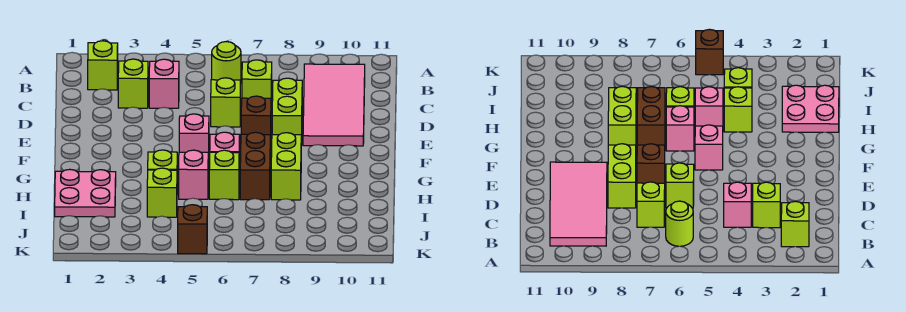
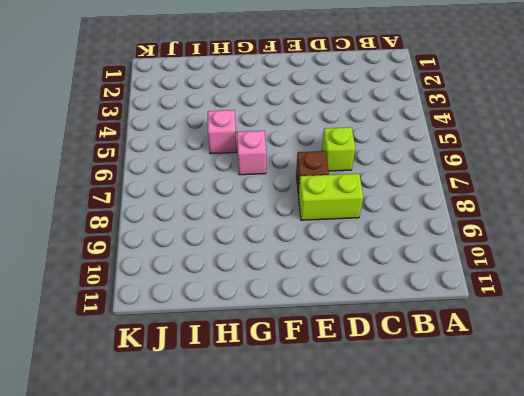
none -> lime brick B2 level 1
none -> lime round brick B6 level 1
none -> pink tile B9:E10 level 1

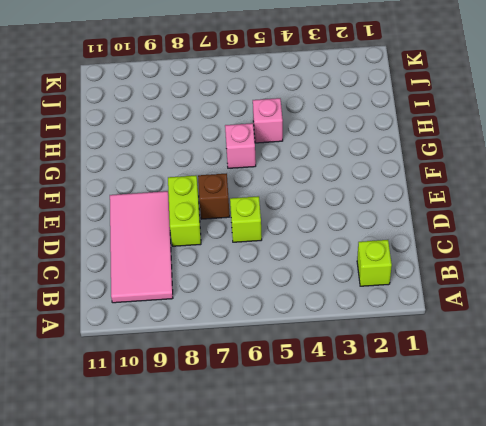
none -> lime round brick B6 level 1
none -> lime brick C3 level 1
none -> pink brick C4 level 1

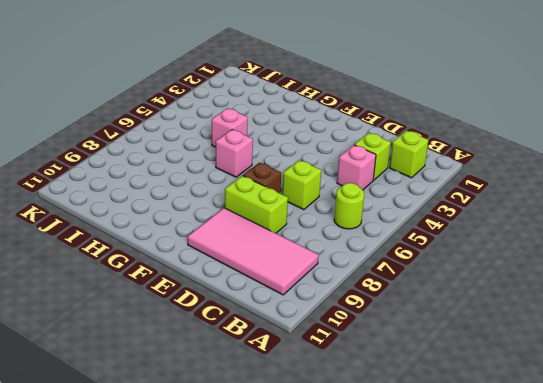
none -> lime brick C7 level 1
none -> pink brick F5 level 1
none -> brown brick G7:H7 level 1

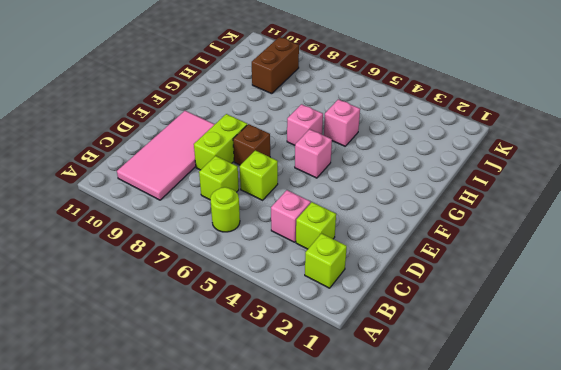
brown brick I9:J9 level 1 -> brown brick G7:H7 level 1
none -> lime brick G8:H8 level 1
none -> pink plate H1:I2 level 1
none -> lime brick H4 level 1

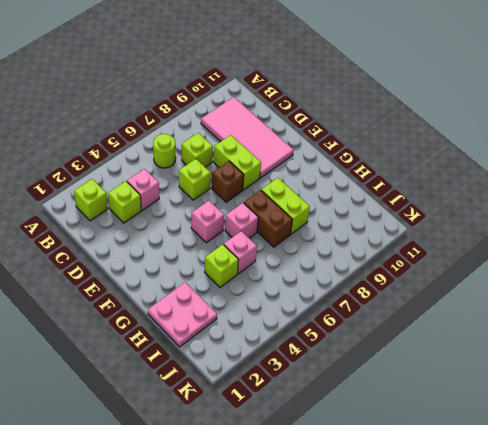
none -> lime brick H6 level 1
none -> lime brick I4 level 1
none -> brown brick K5 level 1

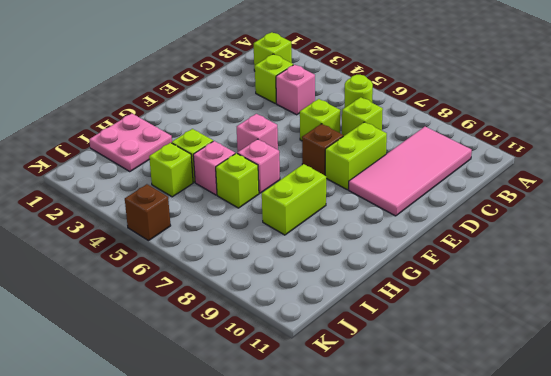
none -> brown brick G7:H7 level 1

